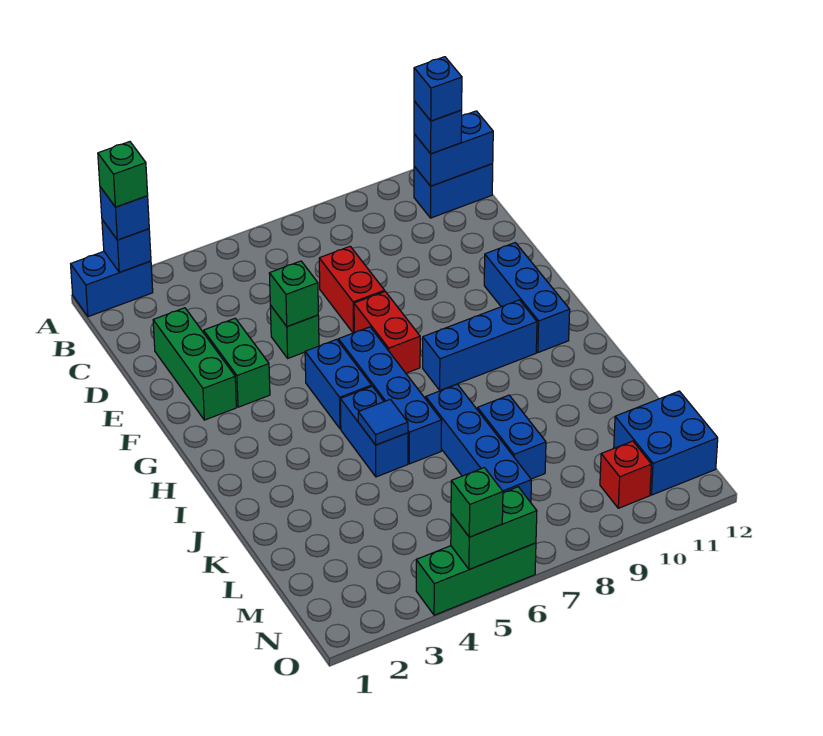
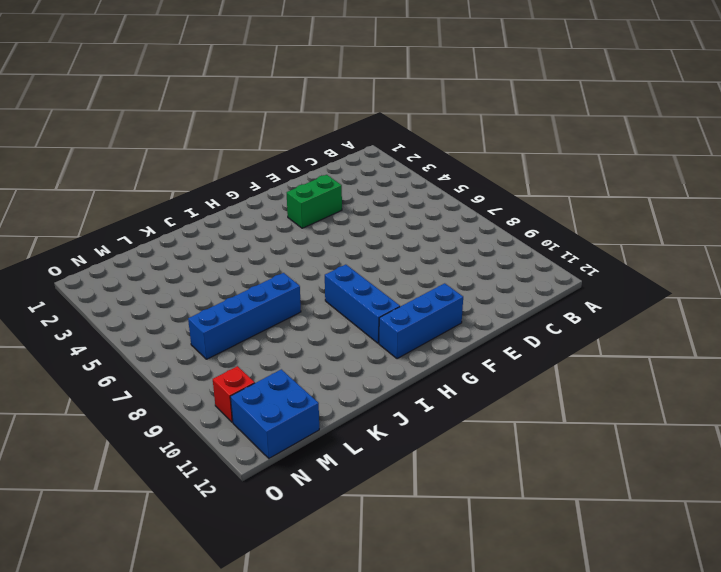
none -> blue brick A1:A2 level 1
none -> blue brick B11:B12 level 1
none -> green brick D2:F2 level 1

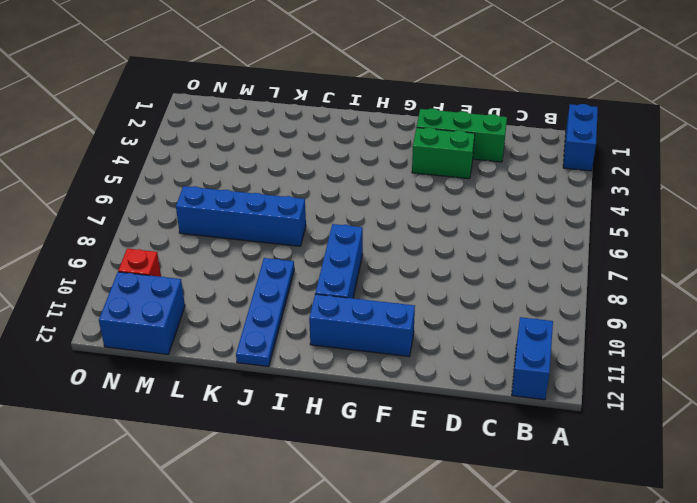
blue plate J9:J12 level 1 -> none
none -> red brick D7:E7 level 1
none -> green brick E5 level 1
none -> red brick F7:G7 level 1

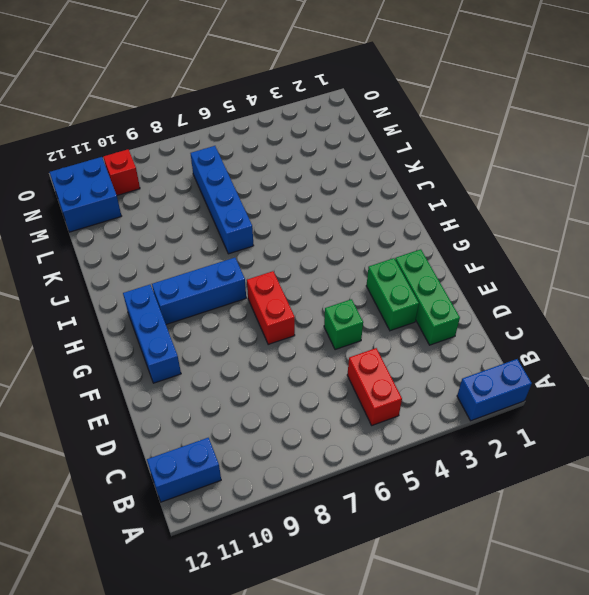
red brick B5:C5 level 1 -> red brick D7:E7 level 1
none -> blue brick G5:H5 level 1
none -> blue brick G6:J6 level 1
none -> blue brick I5:J5 level 1

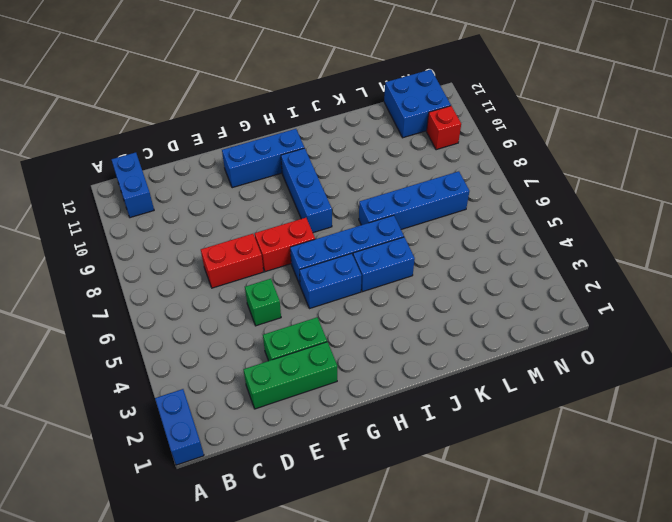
none -> blue brick K8:L8 level 1
none -> green brick O4:O6 level 1
none -> blue brick A2 level 2

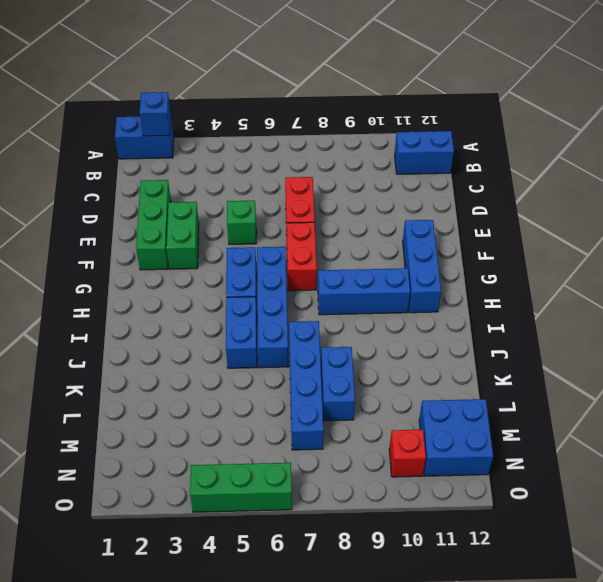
none -> blue brick B11:B12 level 2
none -> green brick E5 level 2
none -> blue tile J5 level 2

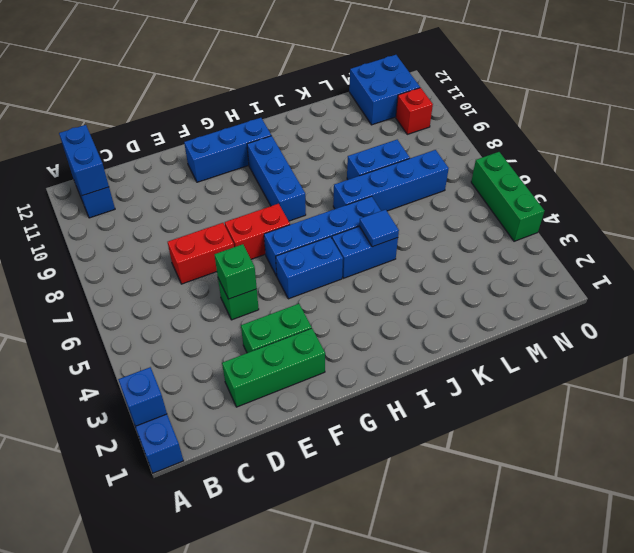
none -> green brick O5:O6 level 2
none -> blue brick A2 level 3
none -> blue brick B11 level 3

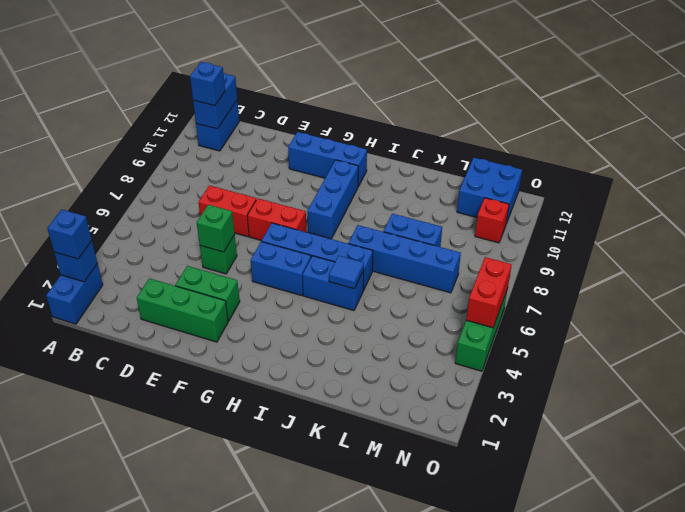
red brick O5:O6 level 2 -> green brick O5:O6 level 2
none -> green brick O5 level 3
none -> green brick A2 level 4
none -> blue brick B11 level 4

